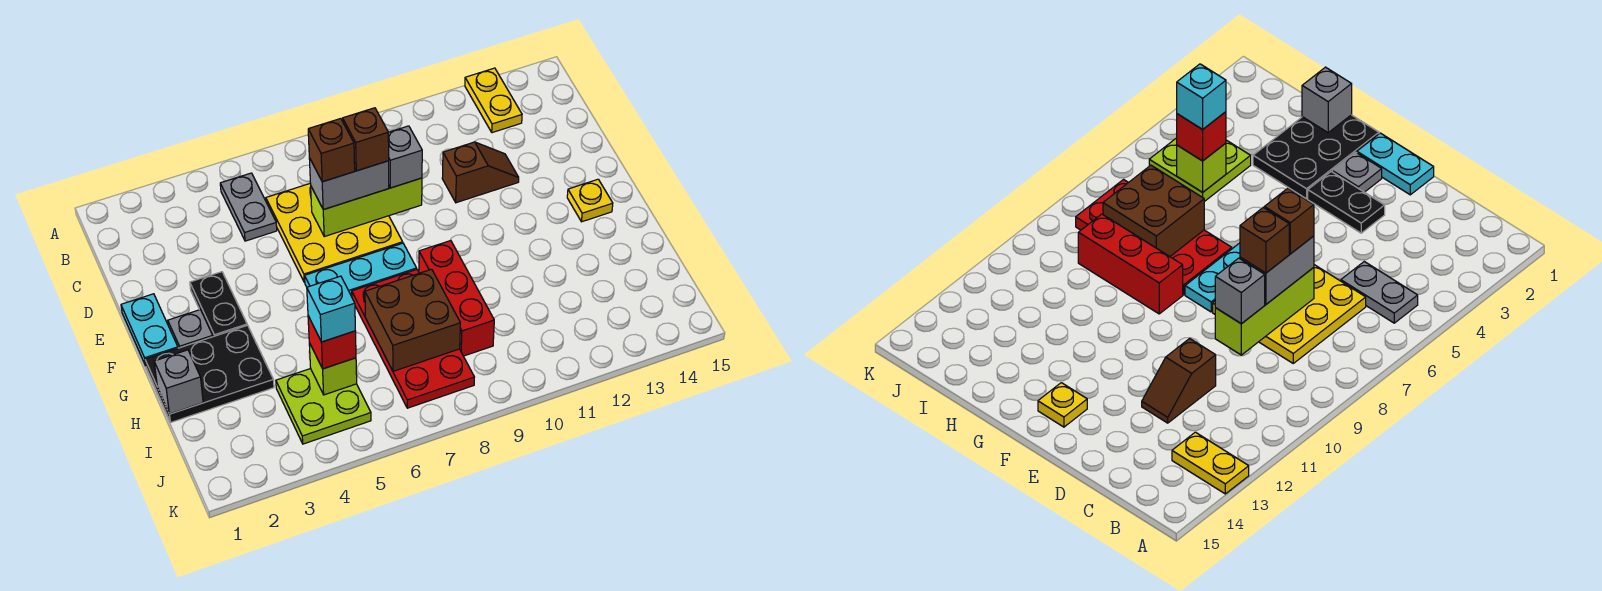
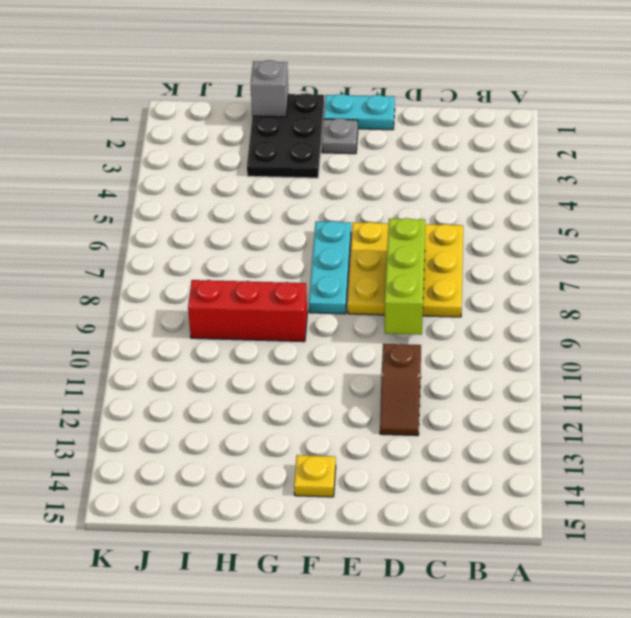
none -> yellow plate A13:B13 level 1
none -> grey plate B5:C5 level 1
none -> black plate E3:F3 level 1

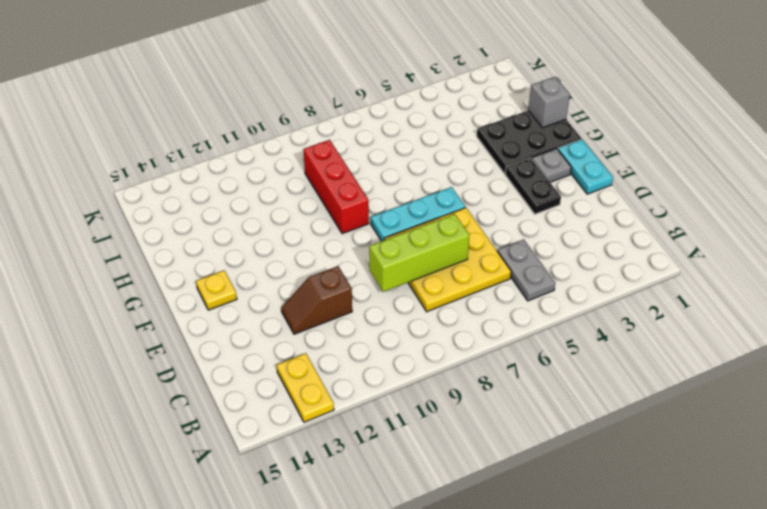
none -> red plate G7:J8 level 1
none -> lime plate I4:J5 level 1
none -> brown brick H7:I8 level 2

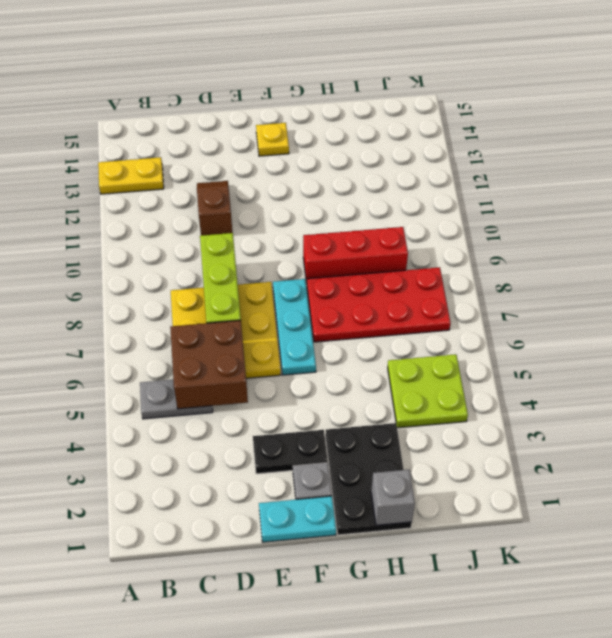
brown brick C5:D6 level 2 -> brown brick H7:I8 level 2
none -> lime brick I5 level 2
none -> grey brick D7:D8 level 3
none -> grey brick D9 level 3

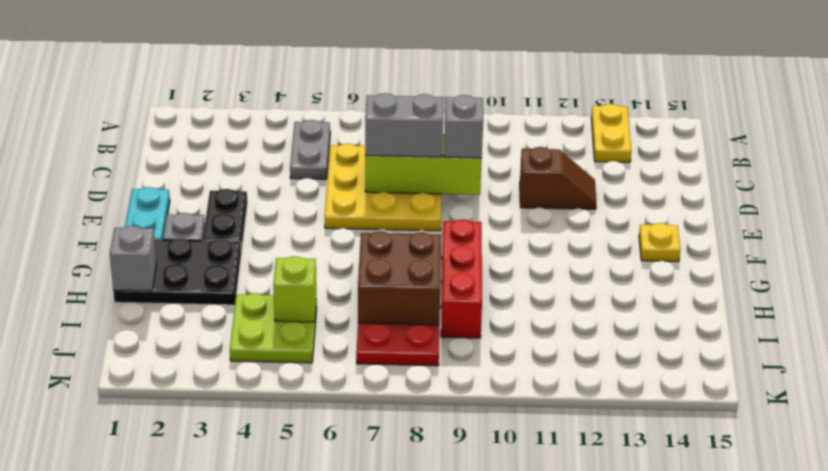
none -> cyan plate F6:F8 level 1
none -> red brick I5 level 3
none -> brown brick D7 level 4

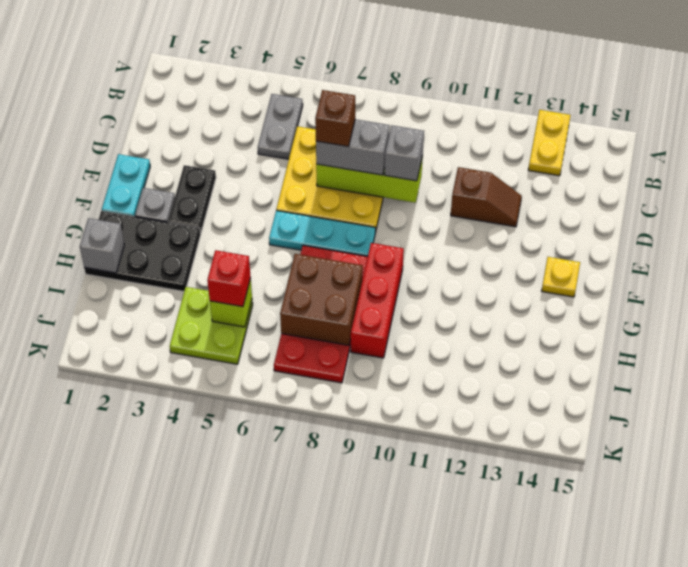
none -> brown brick D8 level 4
none -> cyan brick I5 level 4

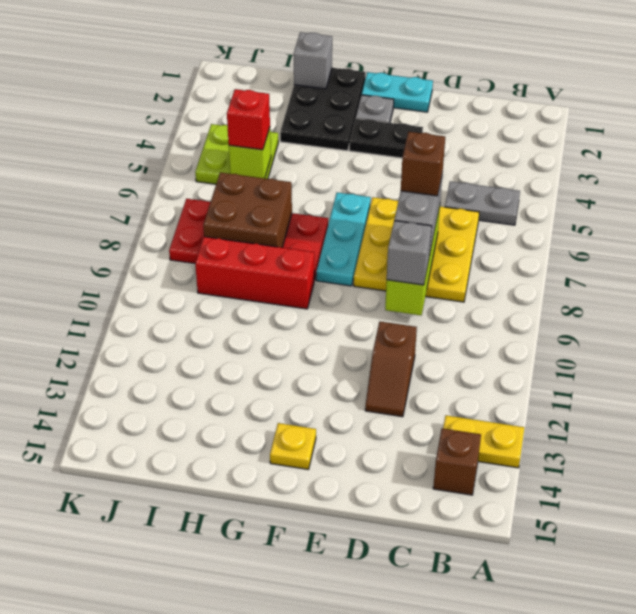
brown brick B14 level 1 -> brown brick D8 level 4
none -> cyan brick I5 level 4

